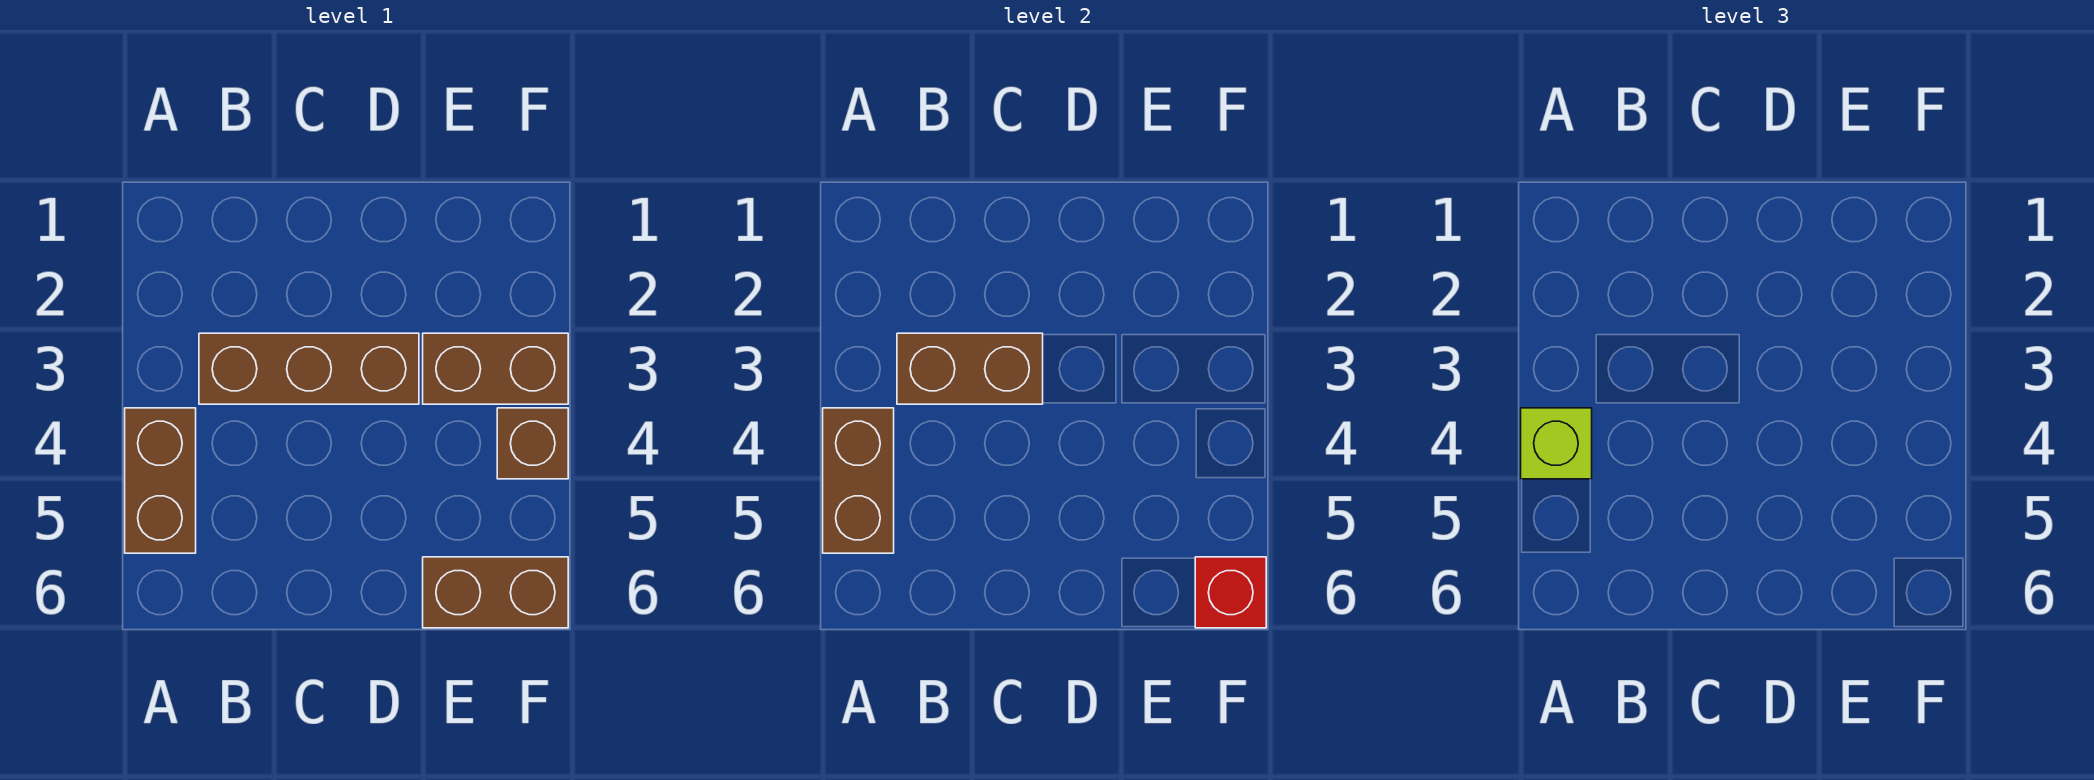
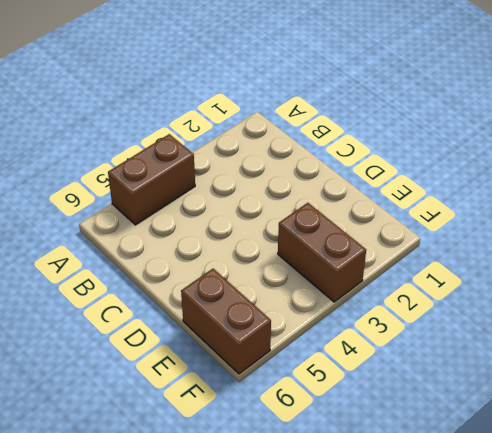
none -> brown brick B3:D3 level 1
none -> brown brick F4 level 1

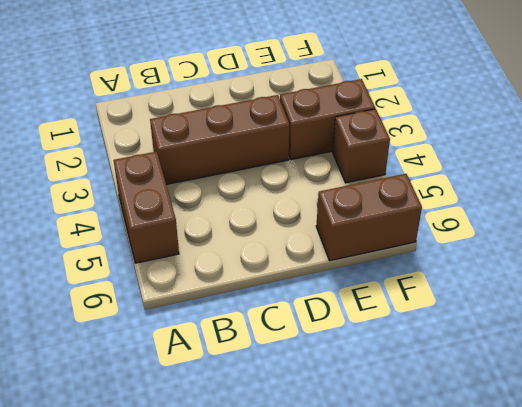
none -> brown brick A4:A5 level 2
none -> brown brick B3:C3 level 2

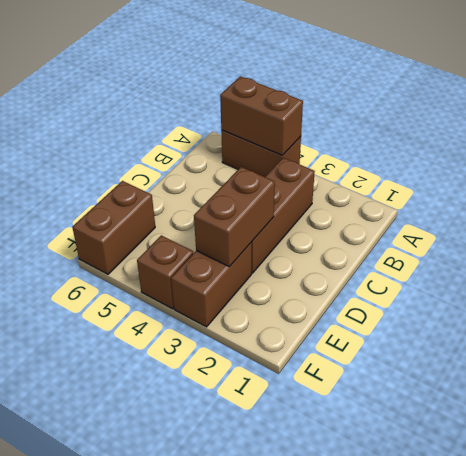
brown brick D3:E3 level 2 -> brown brick B3:C3 level 2
none -> red brick F6 level 2
none -> lime brick A4 level 3

